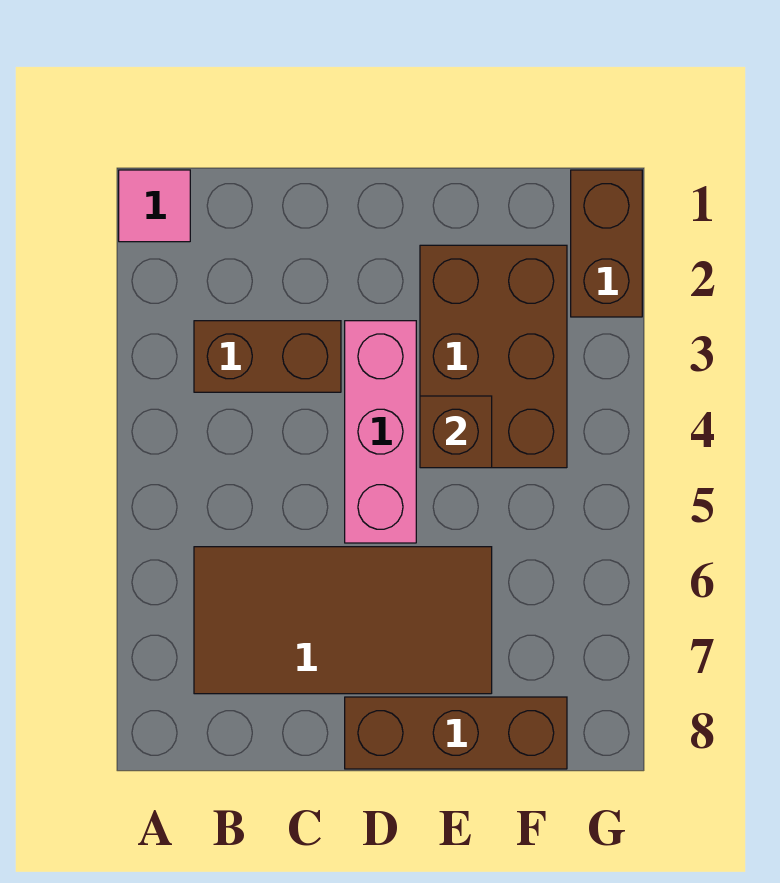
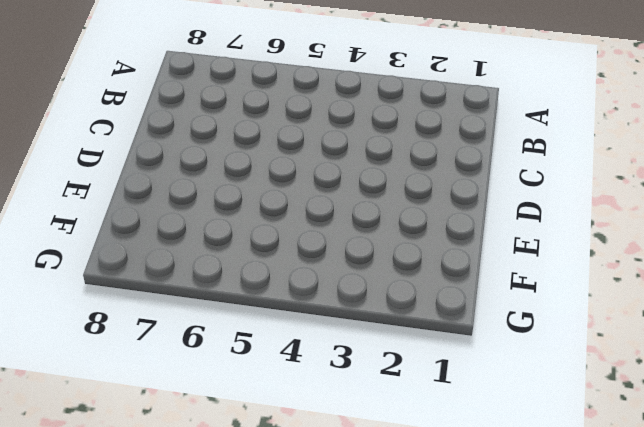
none -> pink tile A1 level 1
none -> brown brick B3:C3 level 1

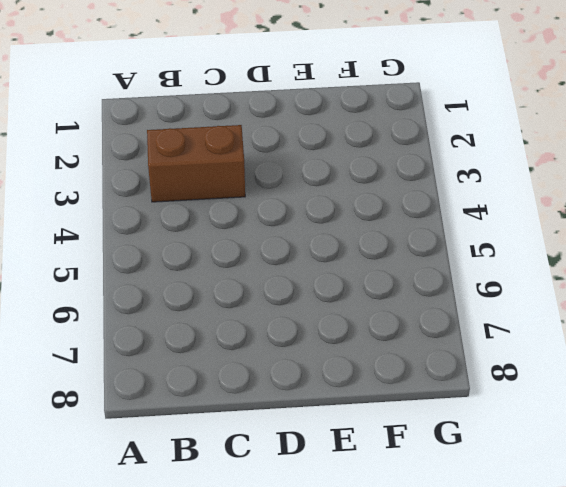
none -> pink tile A1 level 1
none -> brown tile B6:E7 level 1

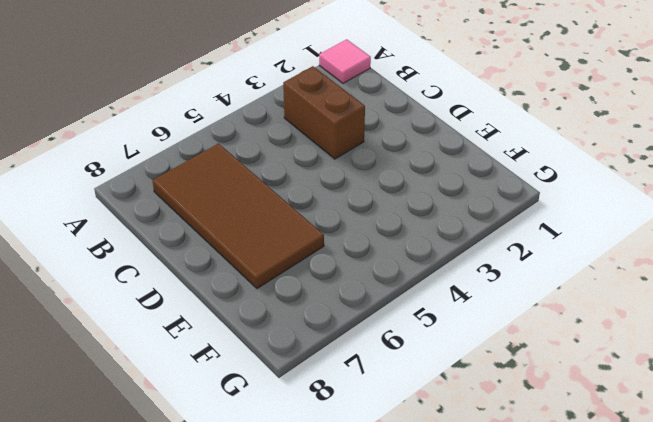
none -> pink brick D3:D5 level 1
none -> brown brick D8:F8 level 1

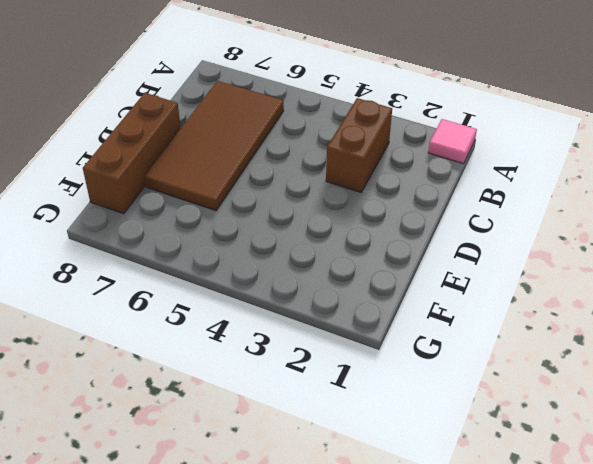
none -> pink brick D3:D5 level 1
none -> brown brick E2:F4 level 1

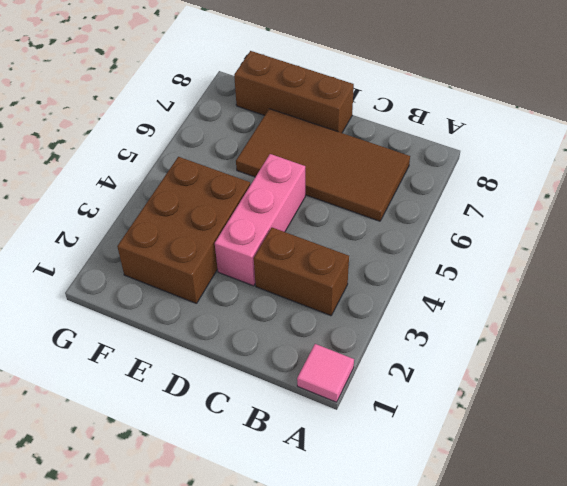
none -> brown brick G1:G2 level 1
none -> brown brick E4 level 2

